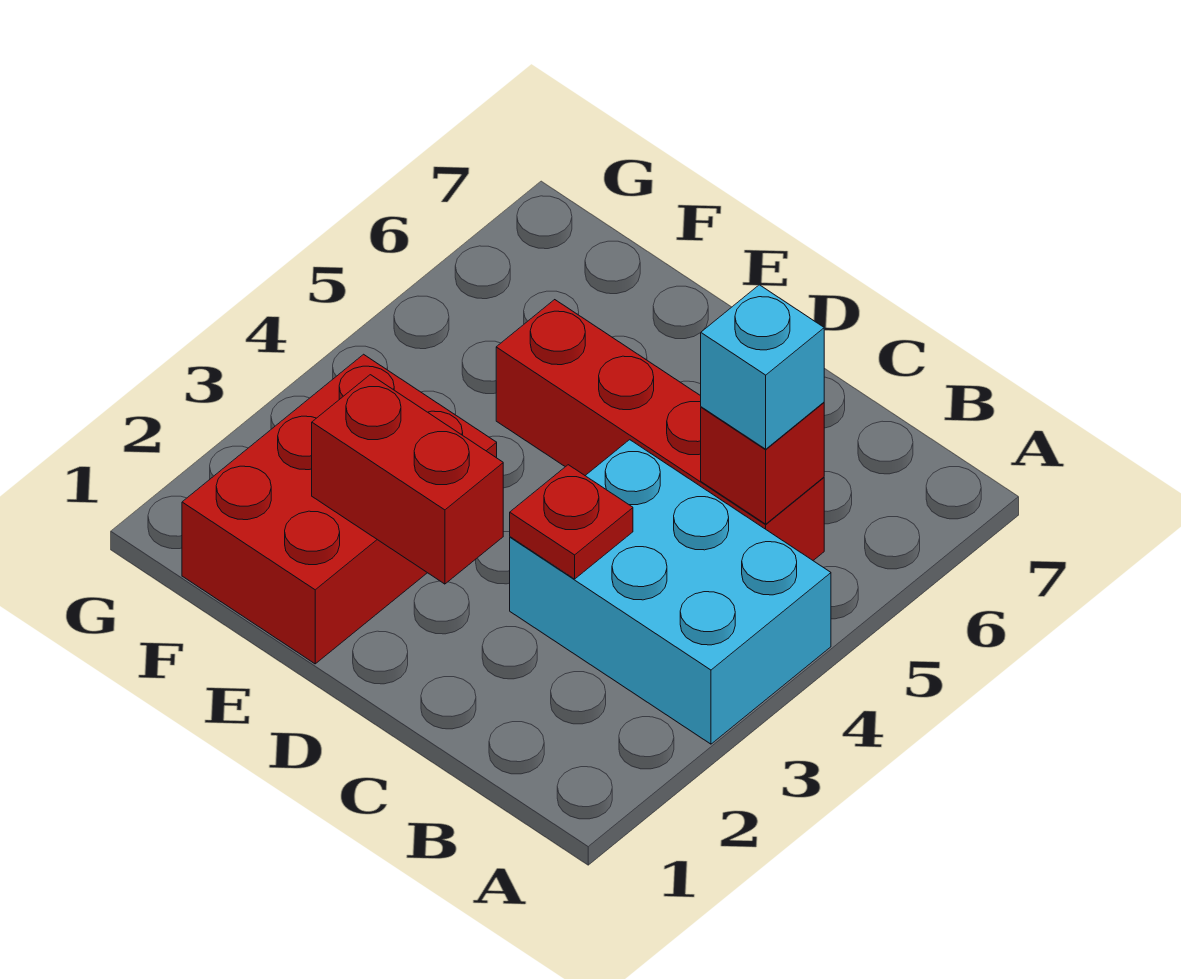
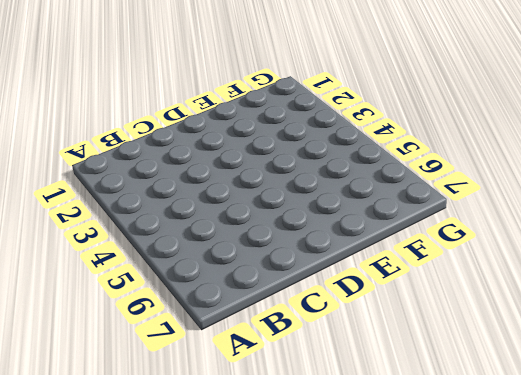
none -> cyan brick A3:C4 level 1
none -> red brick B5:E5 level 1

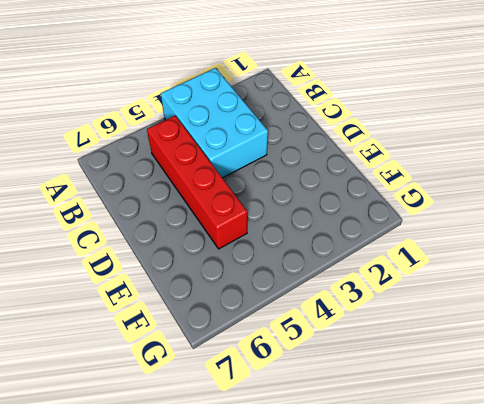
none -> red brick E1:F3 level 1
none -> red brick B5 level 2

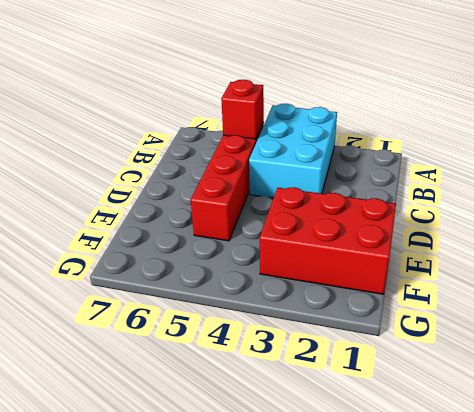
none -> red plate C3 level 2
none -> red brick D2:E2 level 2

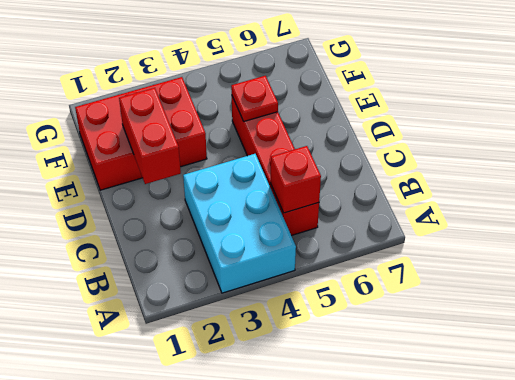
red plate E5 level 2 -> red plate C3 level 2
none -> cyan brick B5 level 3

